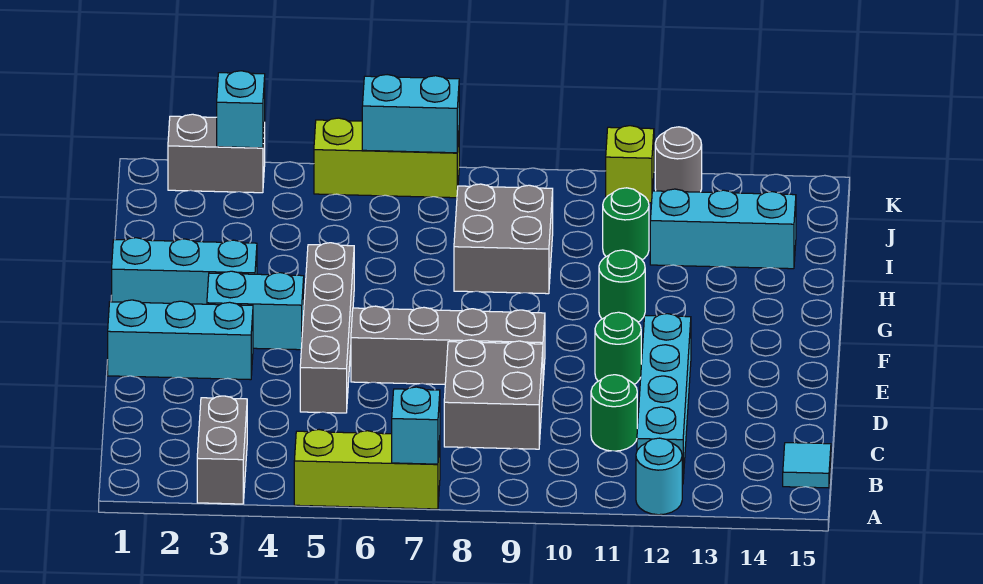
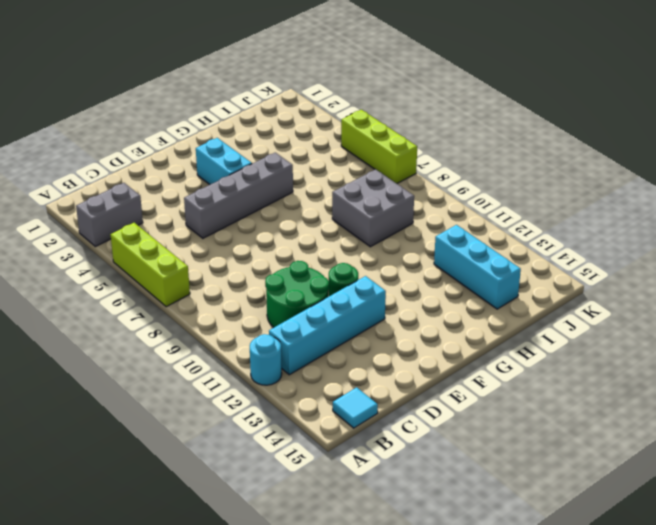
green round brick C10:D11 level 1 -> green round brick C11 level 1
none -> grey brick C8:D9 level 1
none -> cyan brick E1:E3 level 1
none -> grey brick E6:E9 level 1

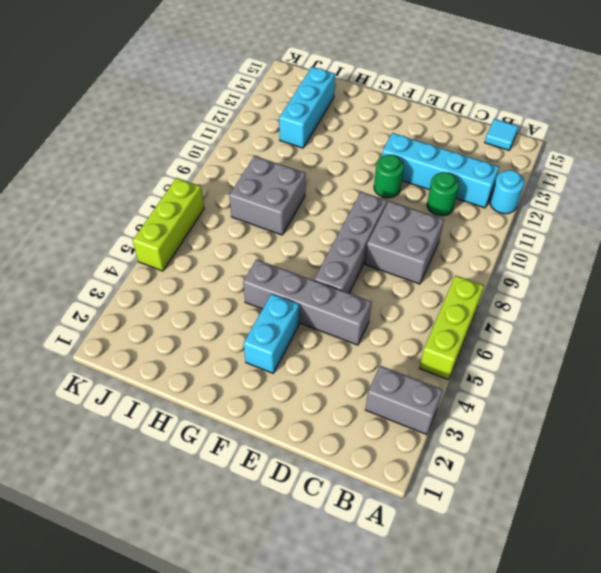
none -> cyan brick E1:E3 level 1
none -> cyan brick G1:G3 level 1
none -> green round brick G11 level 1

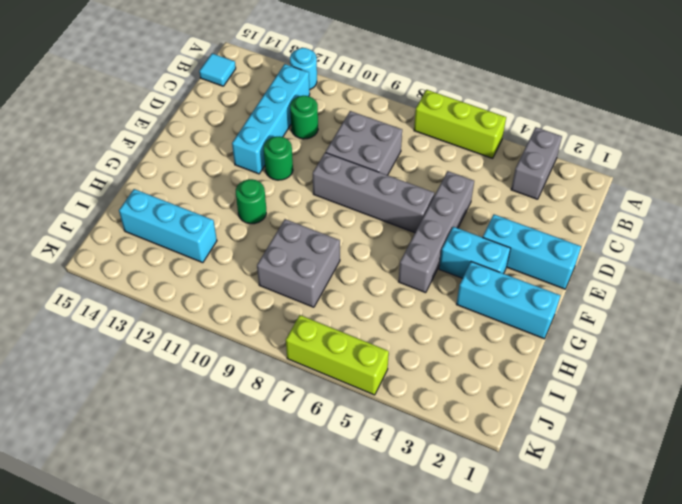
none -> green round brick I11 level 1
none -> grey brick K2:K3 level 1
none -> lime brick K11 level 1

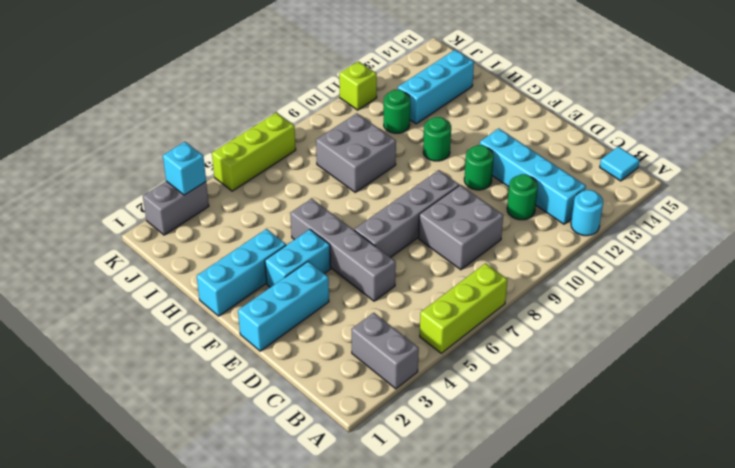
none -> grey round brick K12 level 1
none -> cyan brick A7 level 2
none -> cyan brick K6:K7 level 2

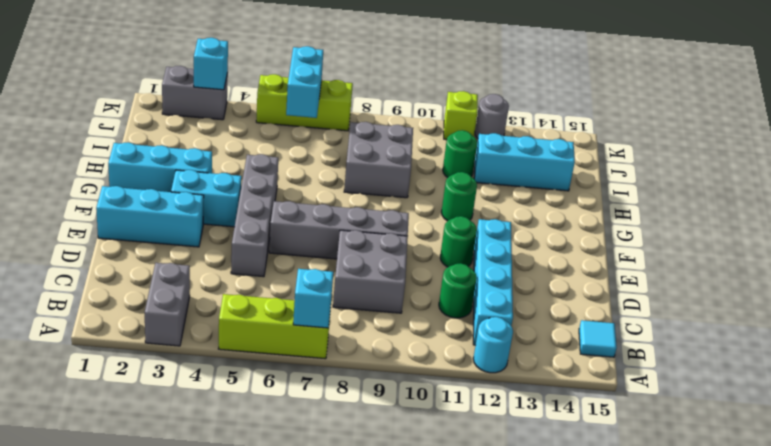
cyan brick J6:K6 level 2 -> cyan brick K6:K7 level 2

